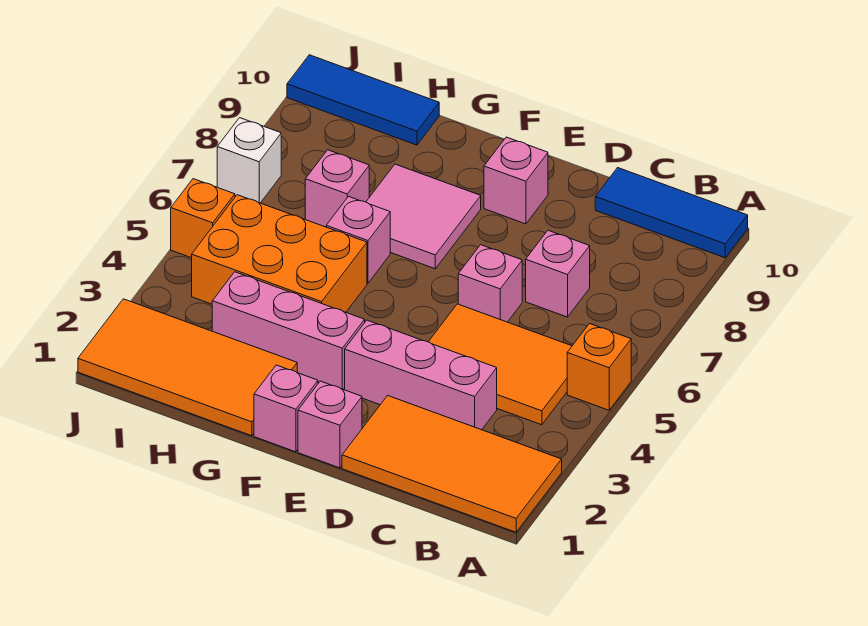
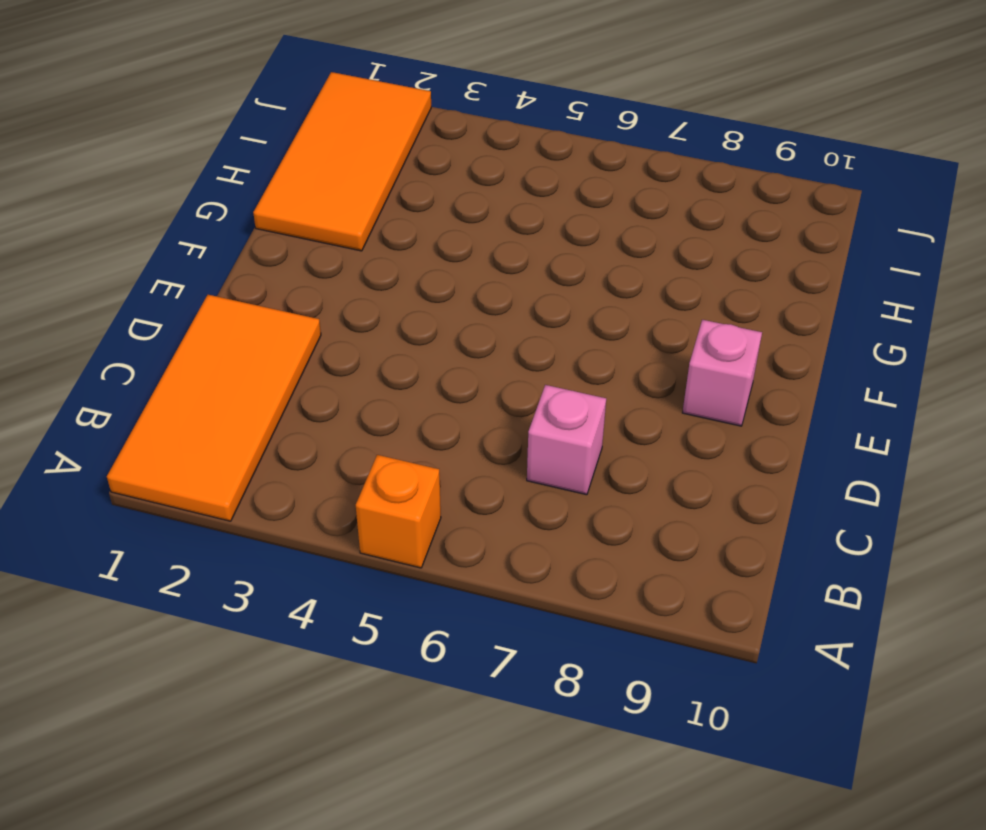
none -> blue tile A10:C10 level 1
none -> orange tile B4:D5 level 1
none -> pink brick C3:E3 level 1

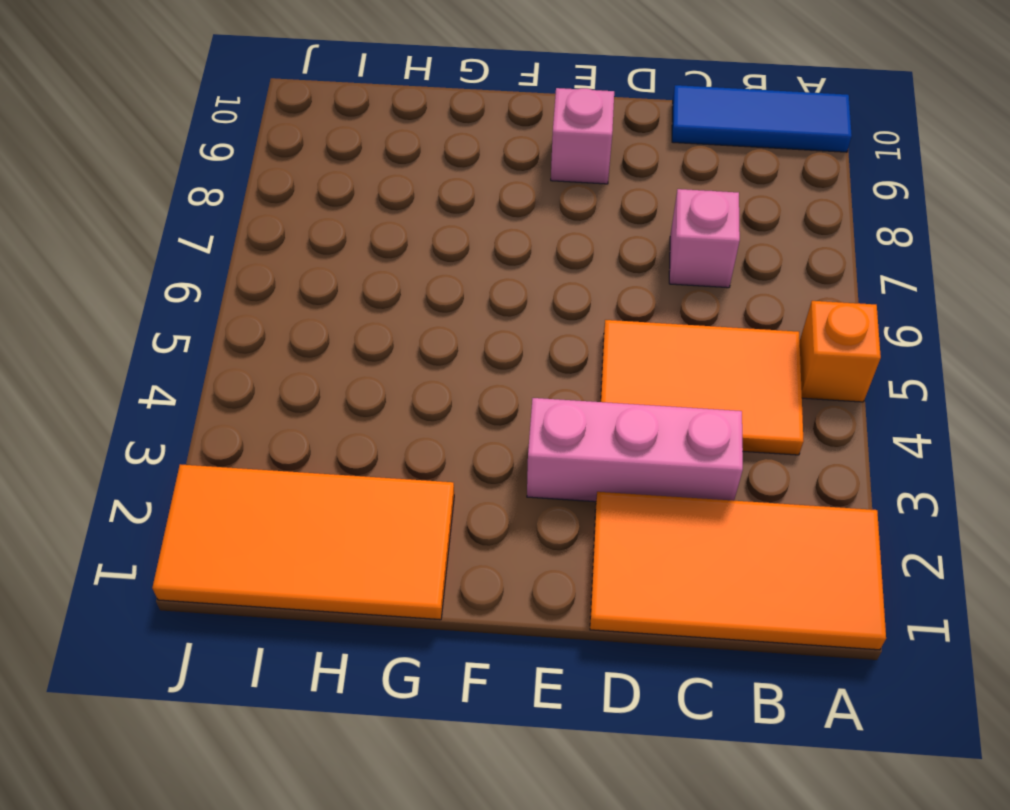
none -> pink brick D6 level 1
none -> pink brick E1 level 1
none -> pink brick F1 level 1

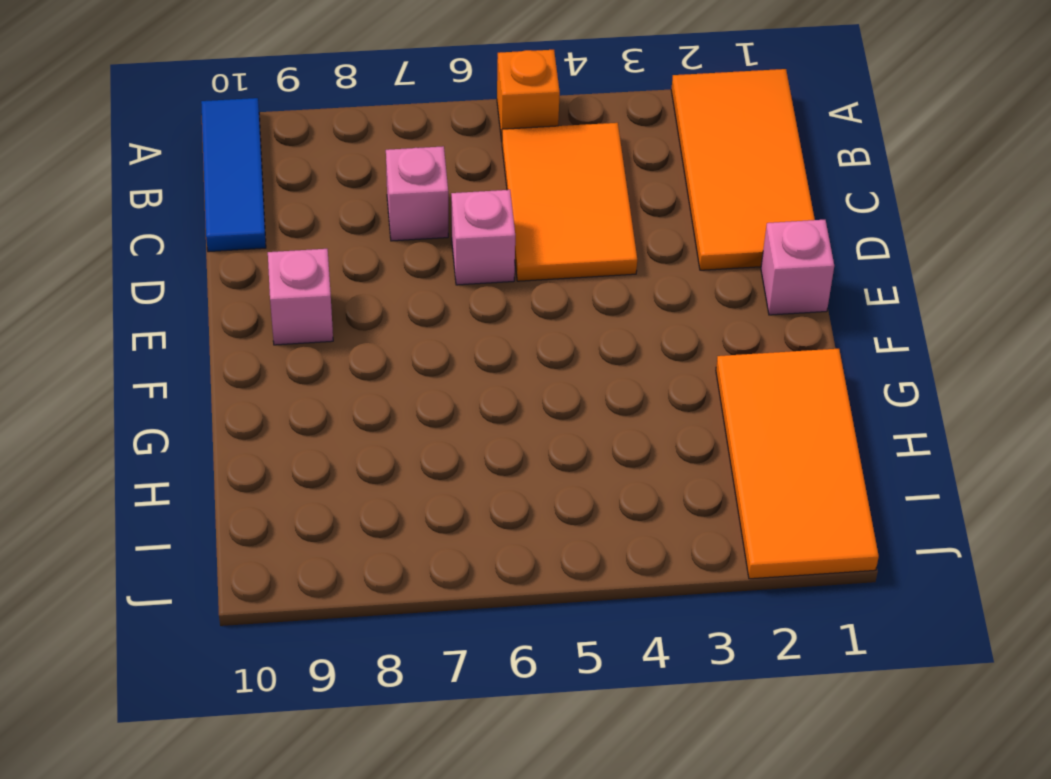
none -> pink brick C3:E3 level 1
none -> pink brick F1 level 1
none -> pink brick F3:H3 level 1

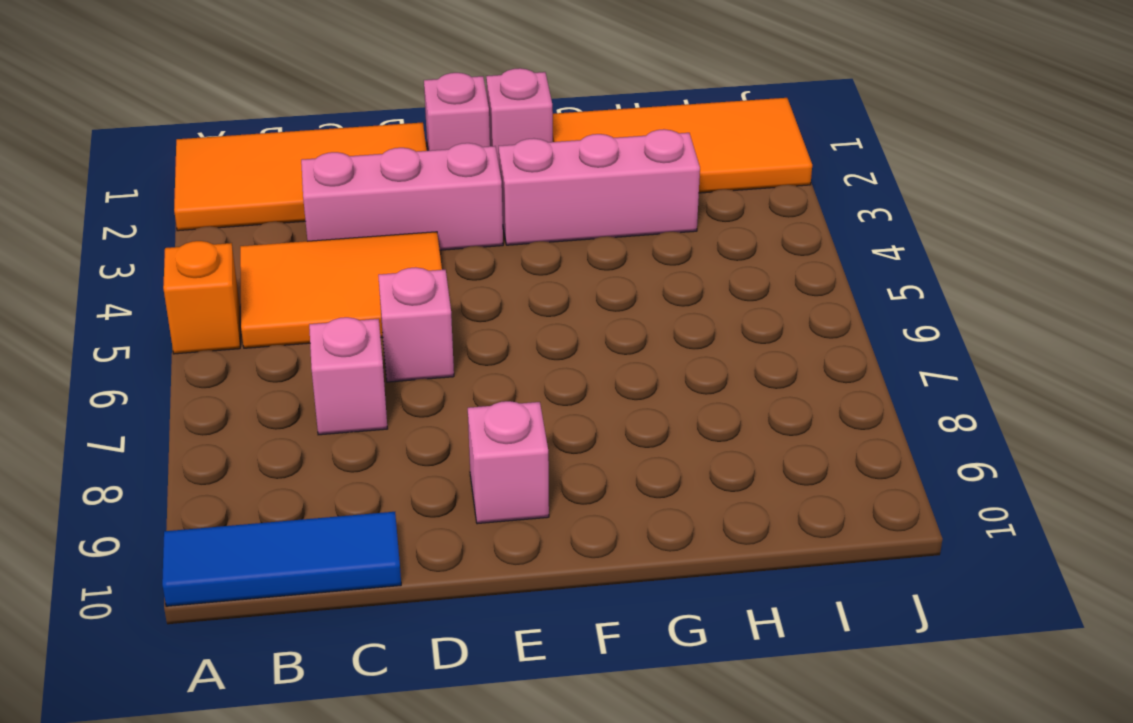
none -> pink tile F7:G8 level 1
none -> orange brick G4:I5 level 1
none -> pink brick G6 level 1

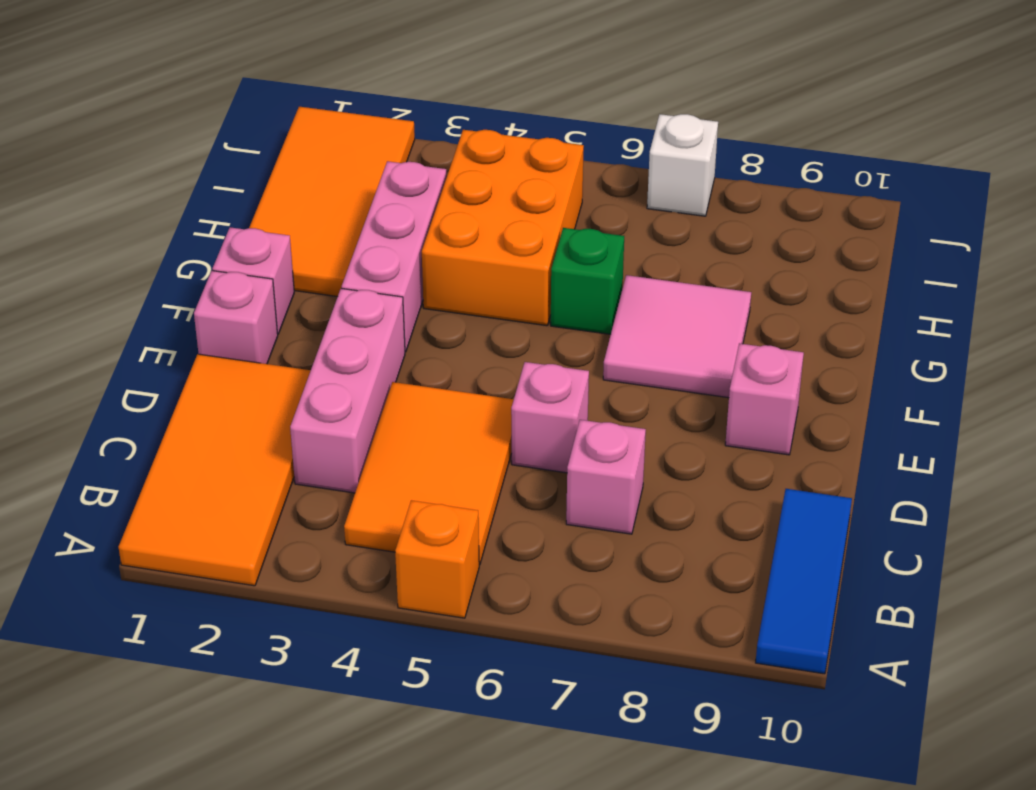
green brick G6 level 1 -> pink brick G6 level 1
none -> pink brick H7 level 1
none -> blue tile H10:J10 level 1
none -> orange brick J5 level 1

